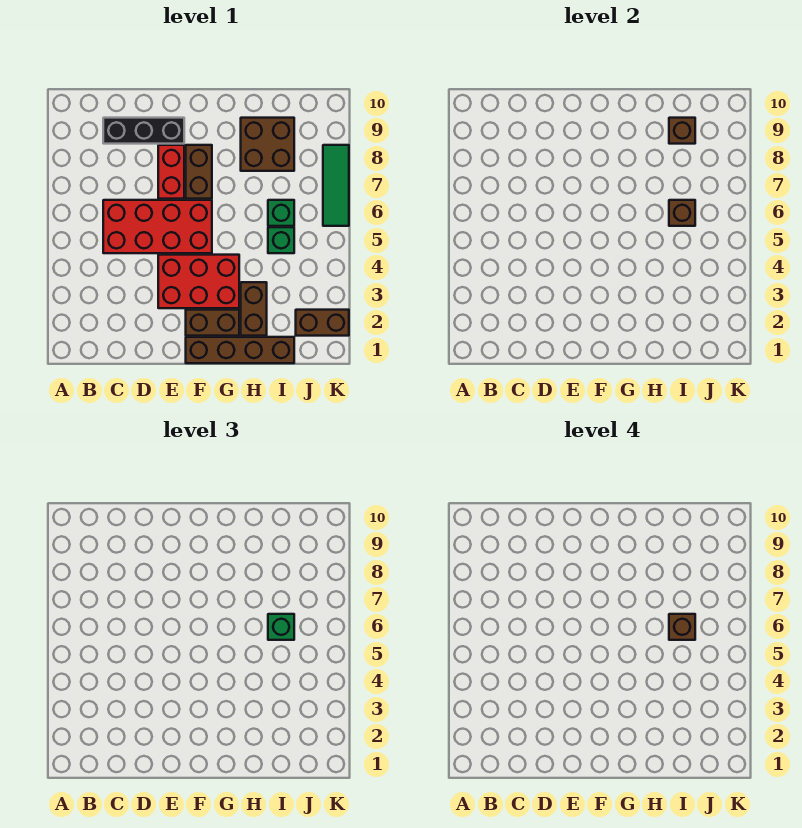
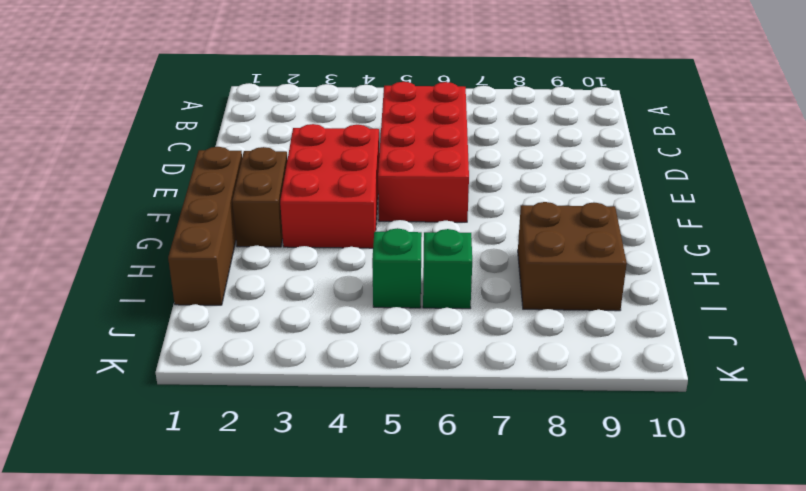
none -> black brick C9:E9 level 1
none -> red brick E7:E8 level 1
none -> brown brick F7:F8 level 1

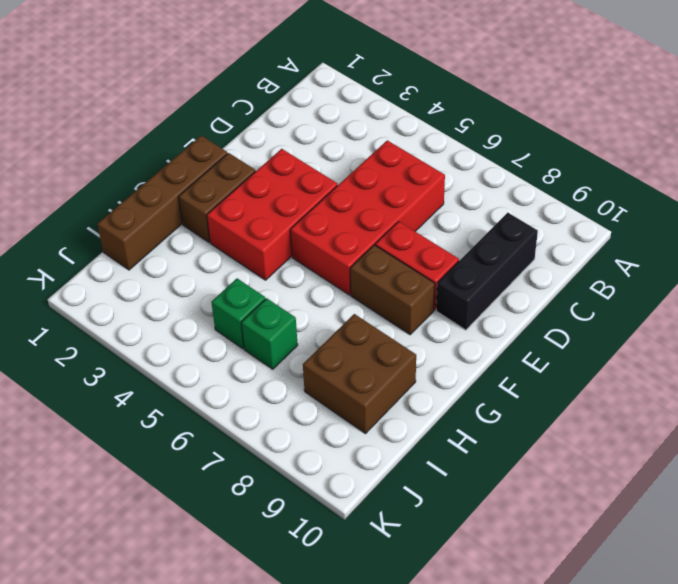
none -> brown brick H2:H3 level 1
none -> brown brick J2:K2 level 1
none -> green tile K6:K8 level 1

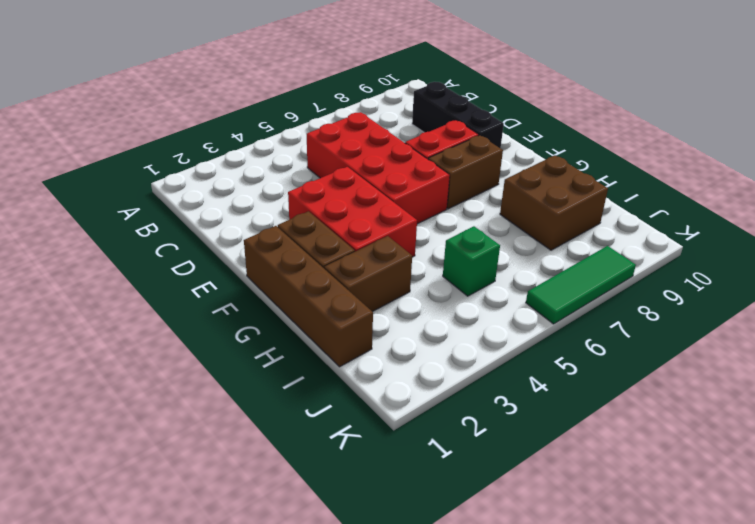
none -> green brick I6 level 1
none -> brown brick J2:K2 level 1
none -> brown brick I6 level 2

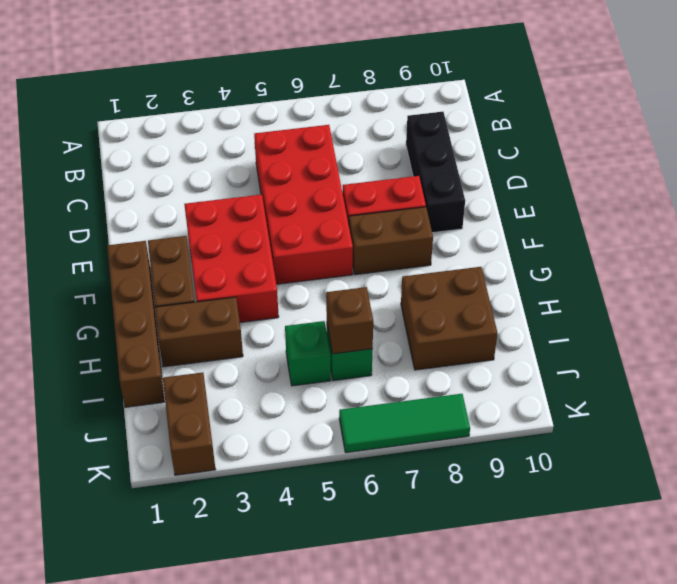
none -> brown brick I9 level 2
none -> green brick I6 level 3
none -> brown brick I6 level 4

